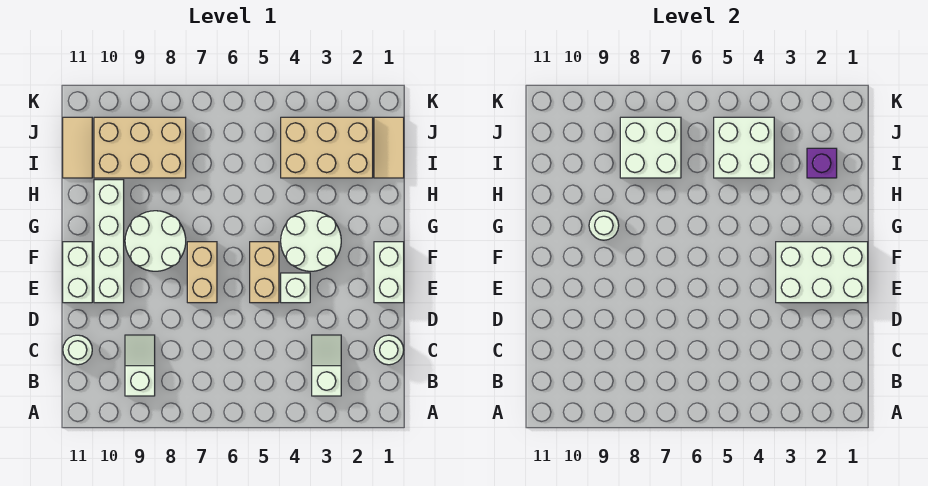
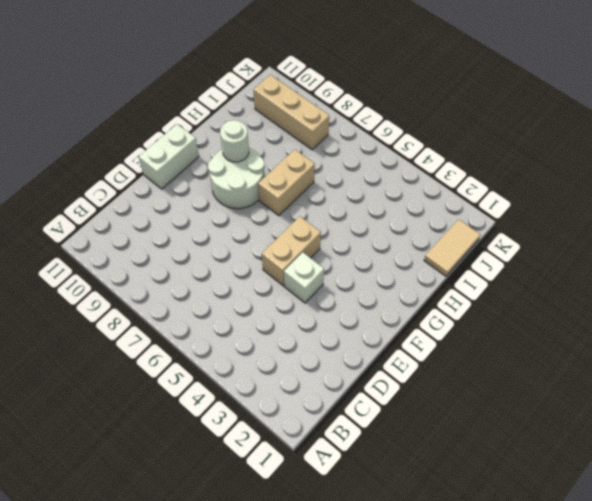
tan brick G7:H7 level 1 -> tan brick E7:F7 level 1
tan brick J8:J10 level 1 -> tan brick I8:J10 level 1
none -> white slope B3:C3 level 1 top B
none -> white slope B9:C9 level 1 top B
none -> white round brick C1 level 1

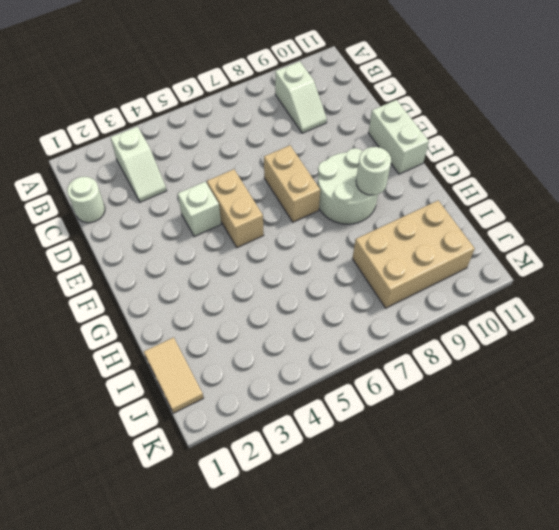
none -> white round brick C11 level 1
none -> white brick E1:F1 level 1
none -> white brick E10:H10 level 1

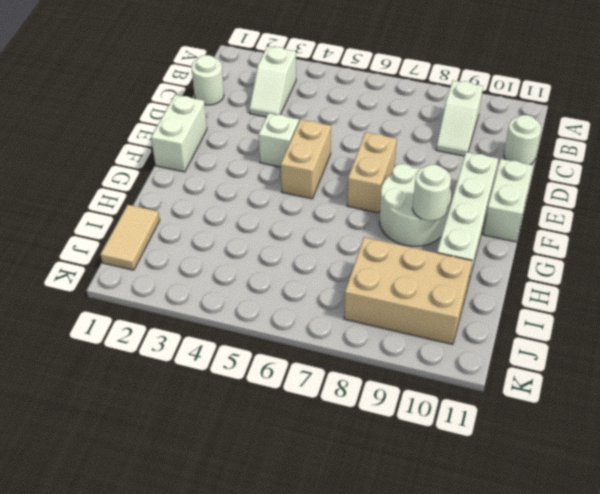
none -> white round brick F3:G4 level 1
none -> tan brick I2:J4 level 1
none -> tan tile I11:J11 level 1

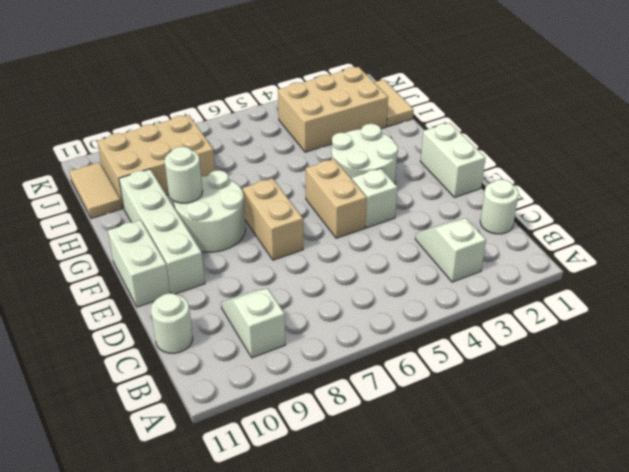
none -> white brick E1:F3 level 2
none -> purple brick I2 level 2
none -> white brick I4:J5 level 2

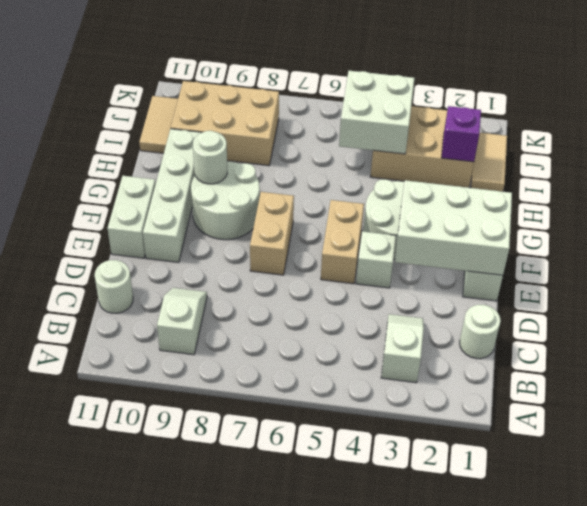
none -> white brick I7:J8 level 2

